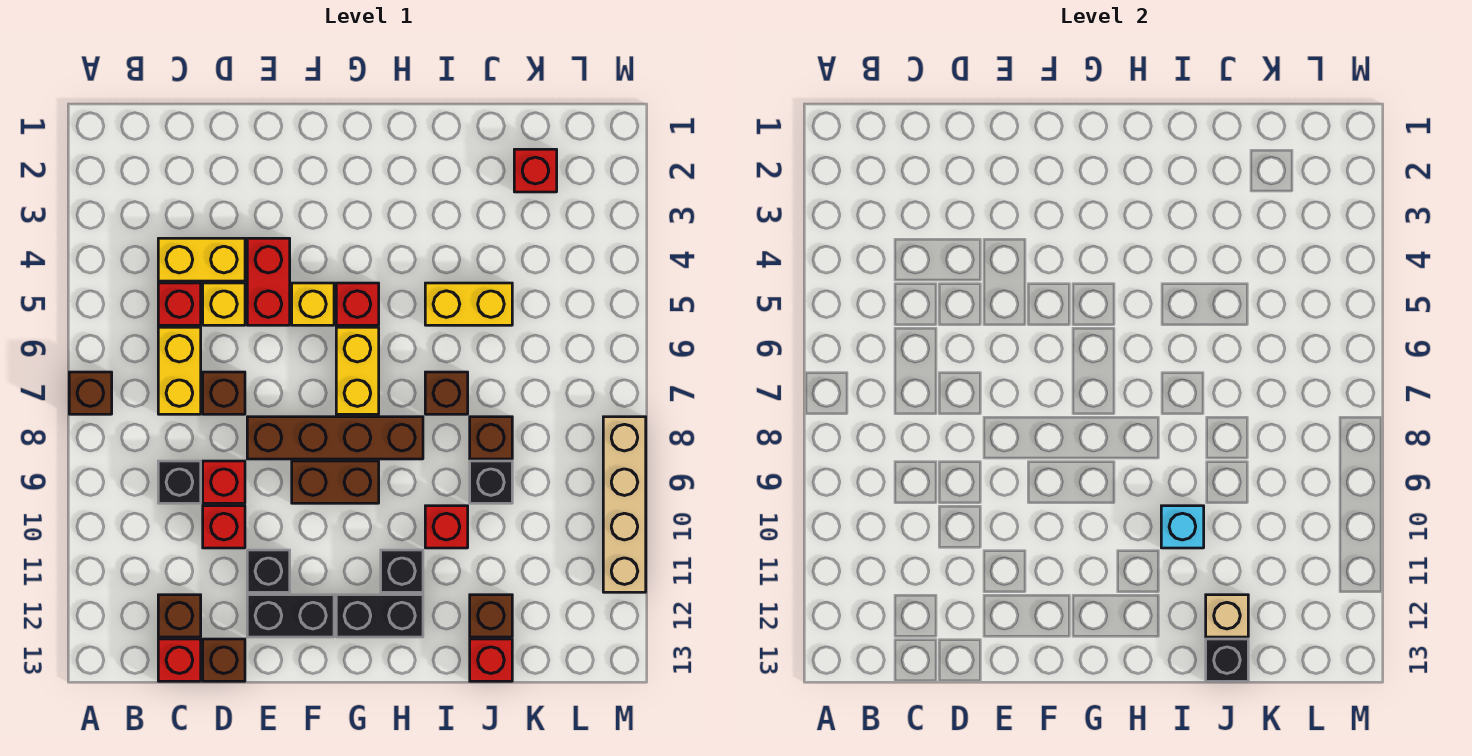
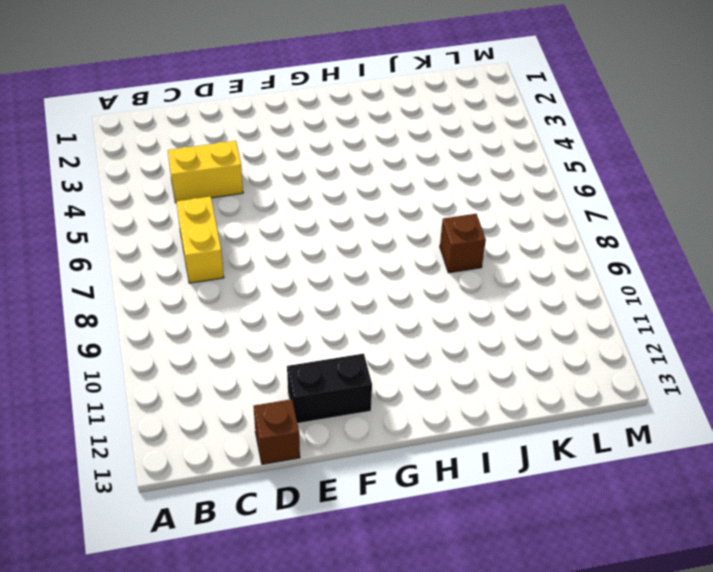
none -> brown brick A7 level 1
none -> red brick C5 level 1
none -> black brick C9 level 1
none -> brown brick C12 level 1

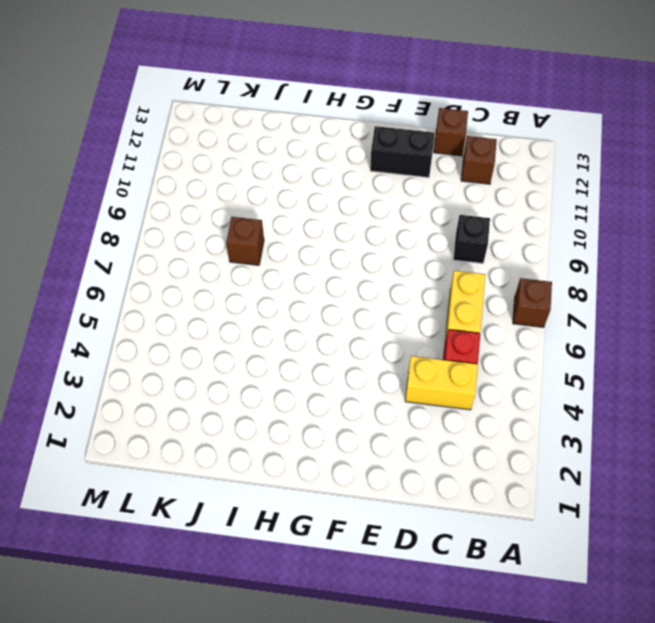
none -> red brick C13 level 1
none -> yellow brick D5 level 1
none -> brown brick D7 level 1
none -> red brick D9 level 1

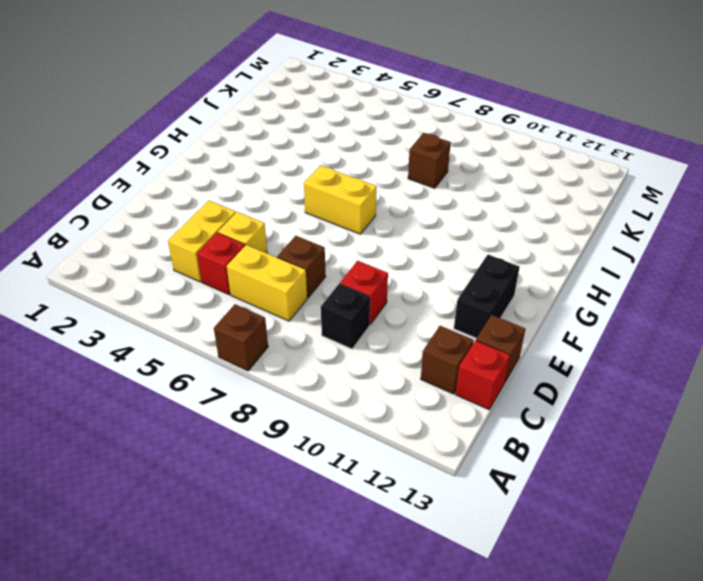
none -> red brick D10 level 1
none -> red brick E4:E5 level 1
none -> brown brick E8:H8 level 1
none -> black brick E11 level 1

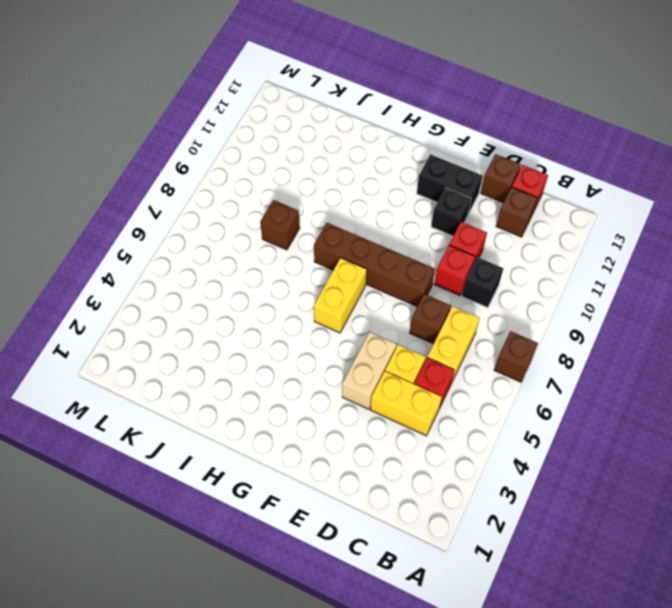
tan brick E4:E5 level 1 -> red brick E4:E5 level 1
none -> yellow brick F5 level 1
none -> brown brick F9:G9 level 1
none -> red brick G5 level 1
none -> black brick G12:H12 level 1

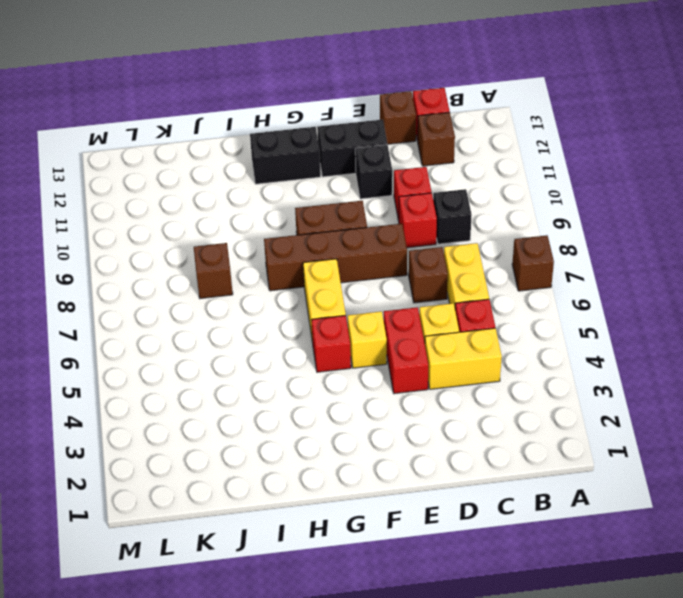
none -> black brick H11 level 1
none -> yellow brick I5:J5 level 1
none -> brown brick I7 level 1
none -> red brick I10 level 1

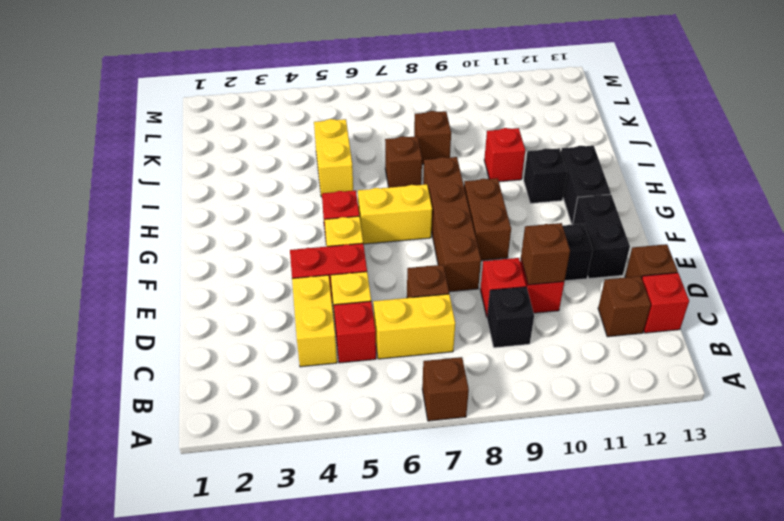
brown brick D10 level 2 -> brown brick J12 level 1
none -> black brick J9 level 1
none -> red brick J13 level 1
none -> red brick K2 level 1
none -> tan brick M8:M11 level 1

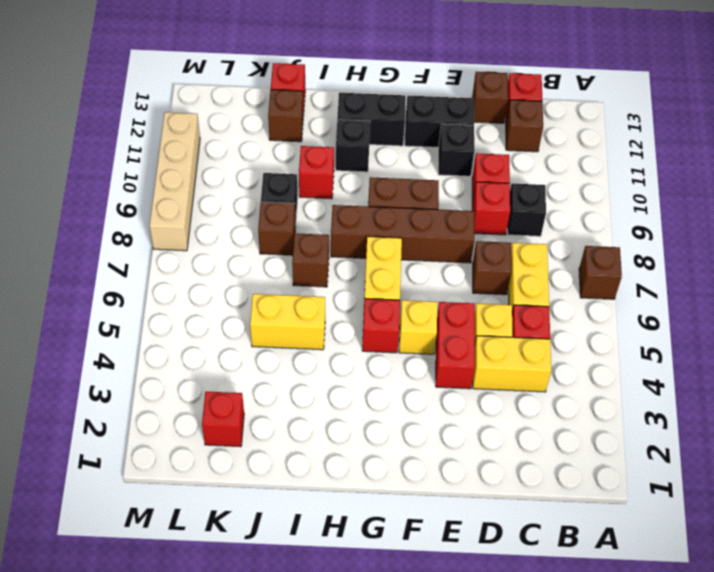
none -> cyan brick I10 level 2
none -> tan brick J12 level 2
none -> black brick J13 level 2

